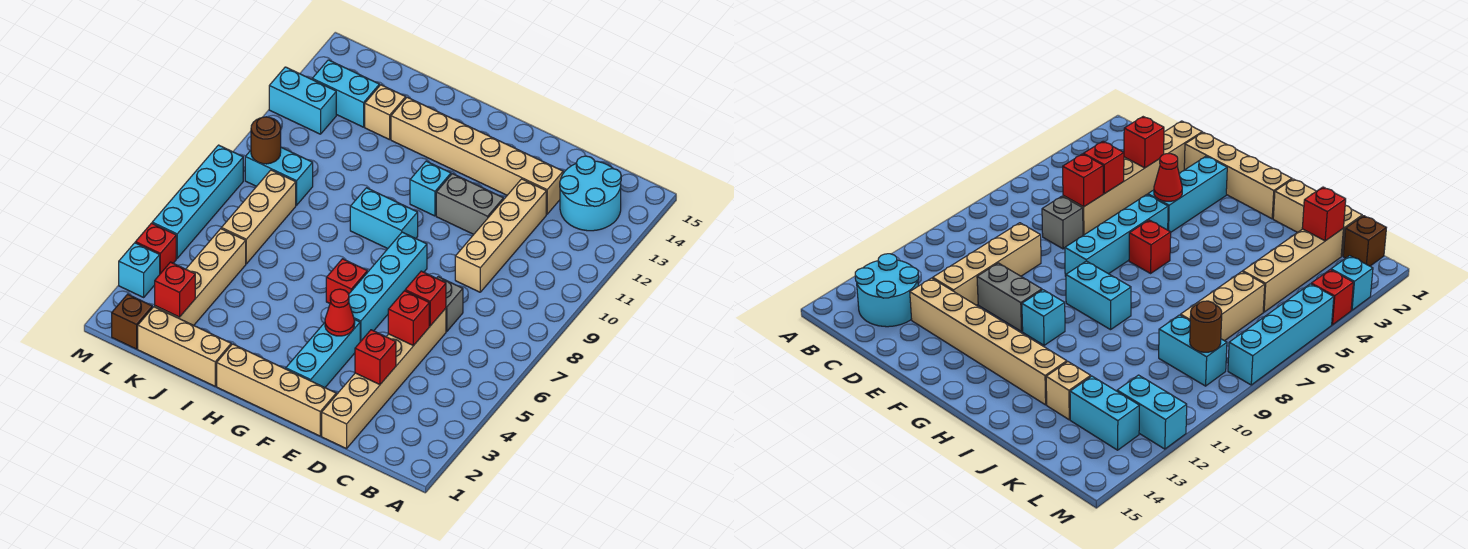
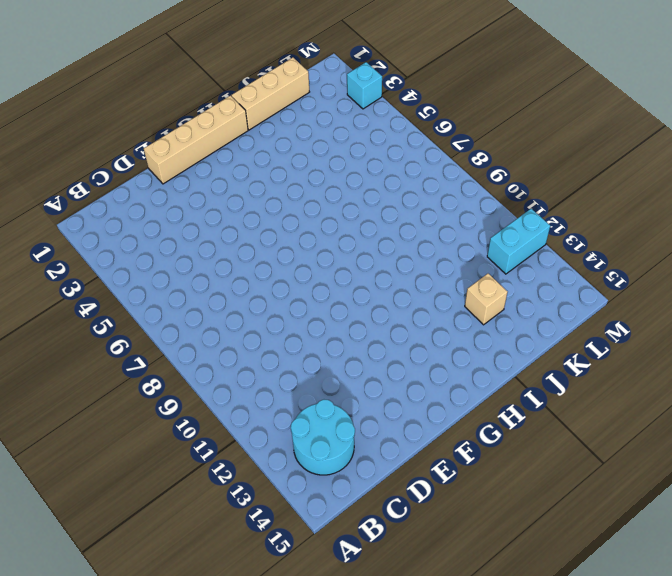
none -> tan brick D1:D6 level 1
none -> grey brick D7 level 1
none -> tan brick D9:D12 level 1

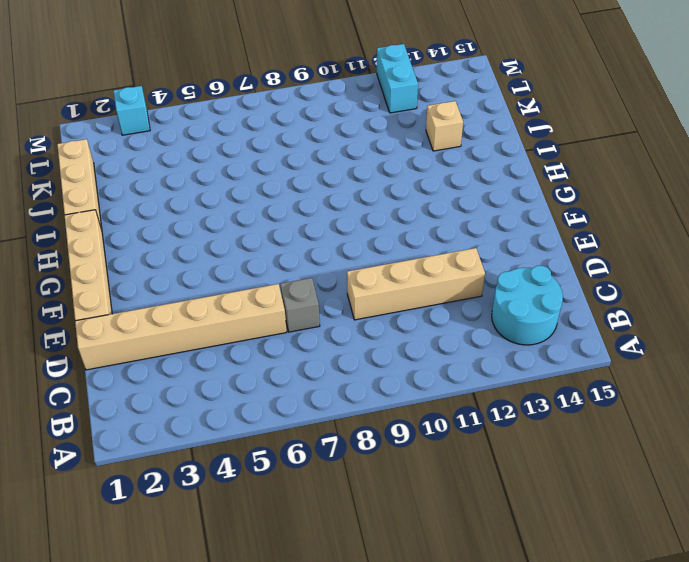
none -> tan brick D13:I13 level 1
none -> grey brick E11:F11 level 1
none -> cyan brick F2:F4 level 1

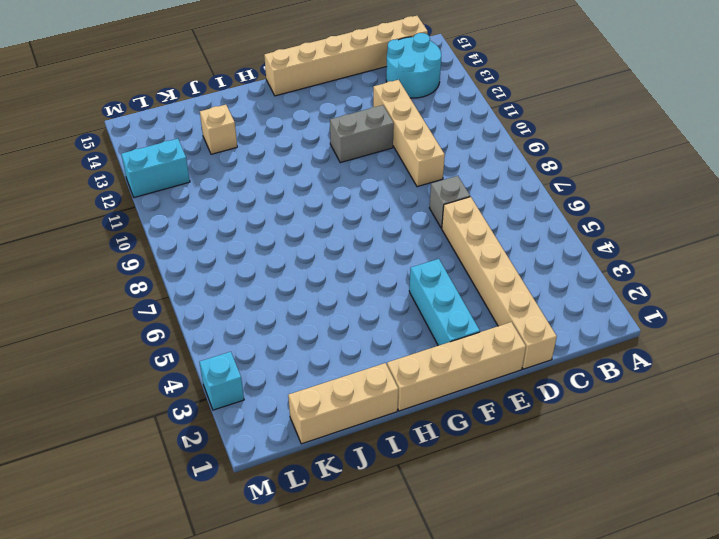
tan brick B15:G15 level 1 -> tan brick D13:I13 level 1
none -> cyan brick F5:F8 level 1
none -> red brick G6 level 1
none -> cyan brick G9:H9 level 1

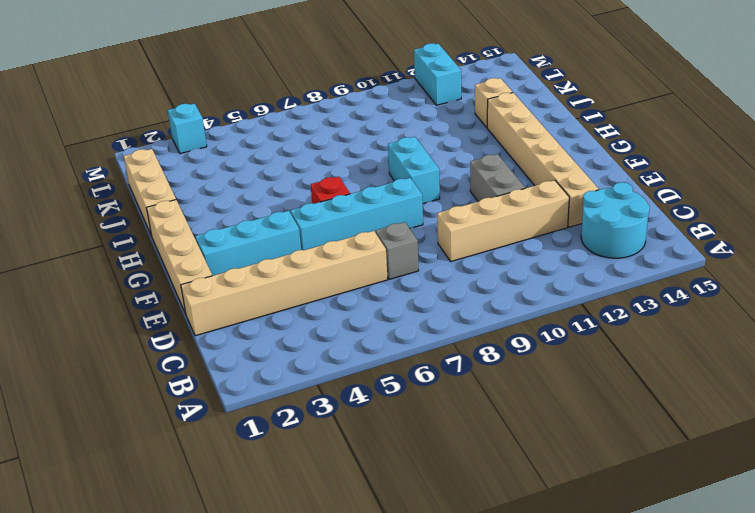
none -> cyan brick G11 level 1
none -> tan brick K2:K5 level 1
none -> tan brick K6:K8 level 1

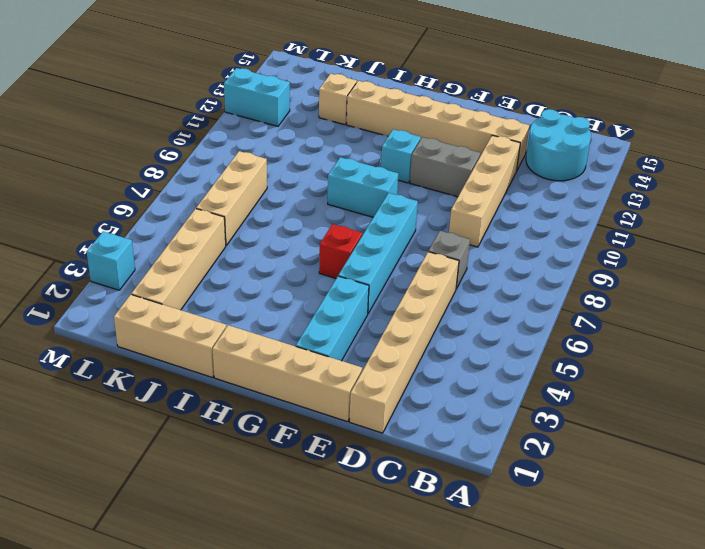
none -> cyan brick K9:L9 level 1
none -> cyan brick K13:L13 level 1
none -> brown brick L1 level 1

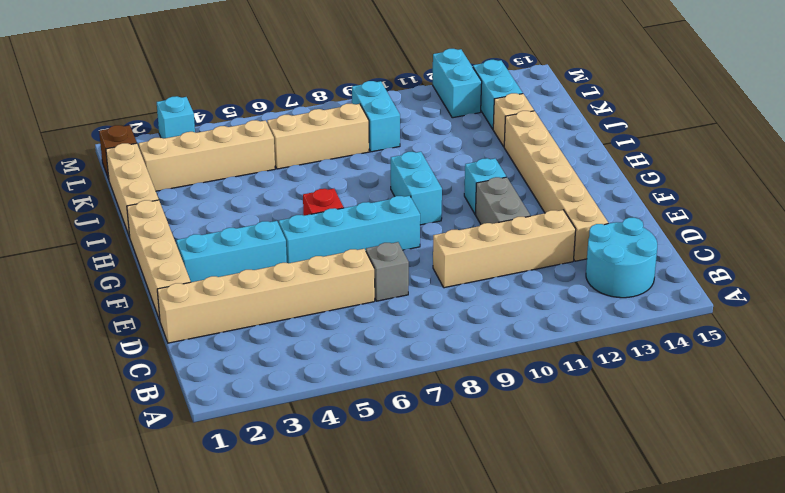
none -> red brick M4 level 1
none -> cyan brick M5:M8 level 1
none -> red brick D3 level 2

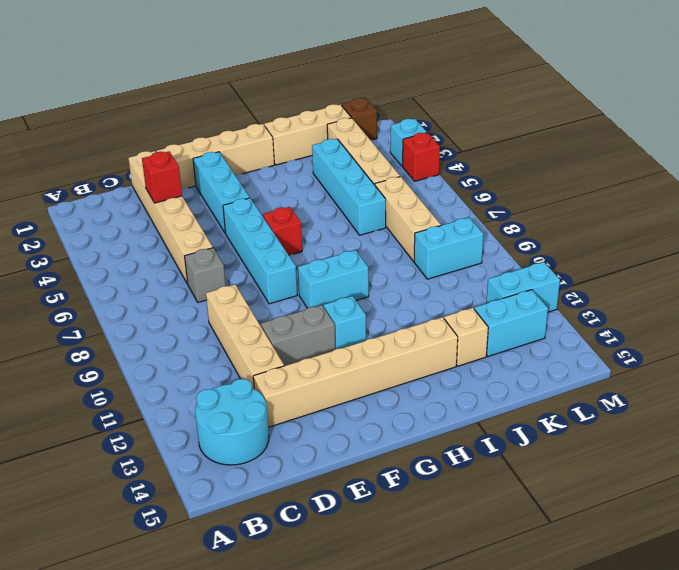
cyan brick J3:J6 level 1 -> cyan brick M5:M8 level 1
none -> red brick D5 level 2
none -> red brick D6 level 2
none -> red cone F4 level 2

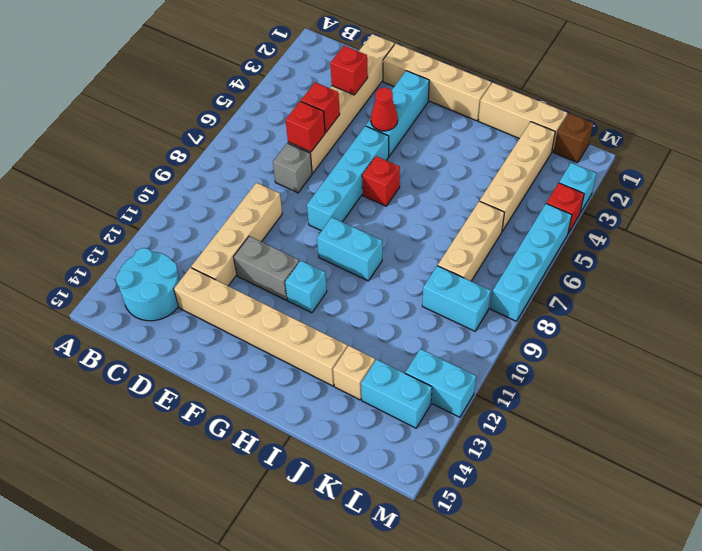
none -> red brick K2 level 2
none -> brown round brick L9 level 2

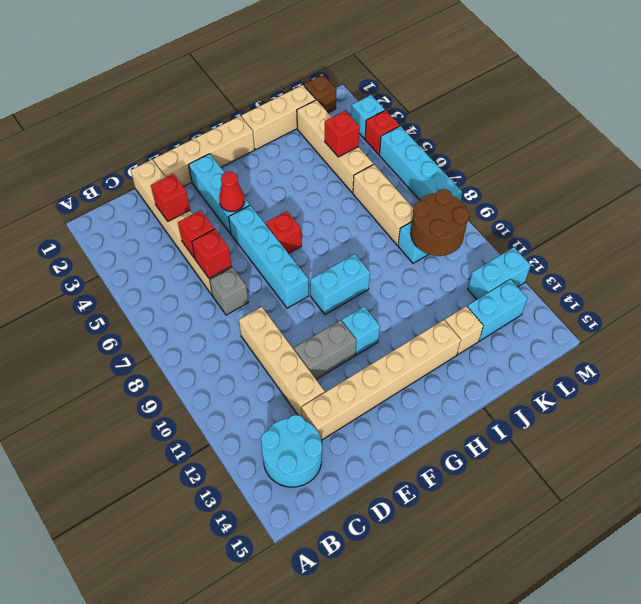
red brick K4 level 2 -> red brick K2 level 2
brown round brick K9:L10 level 2 -> brown round brick L9 level 2

